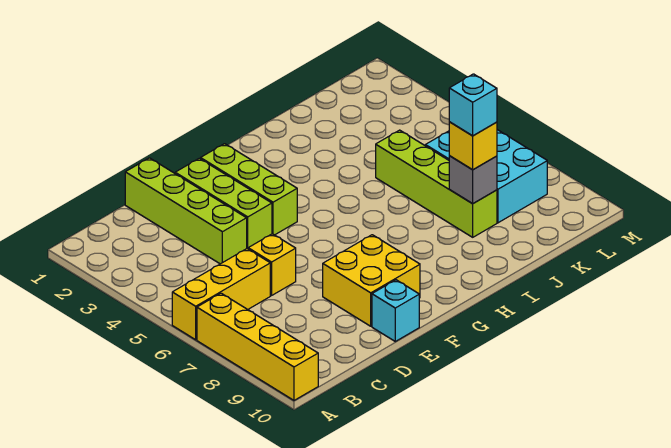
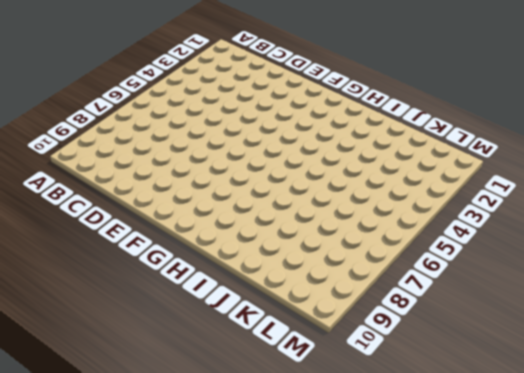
none -> yellow brick A6:C6 level 1
none -> yellow brick A7:A10 level 1
none -> lime brick D1:D4 level 1

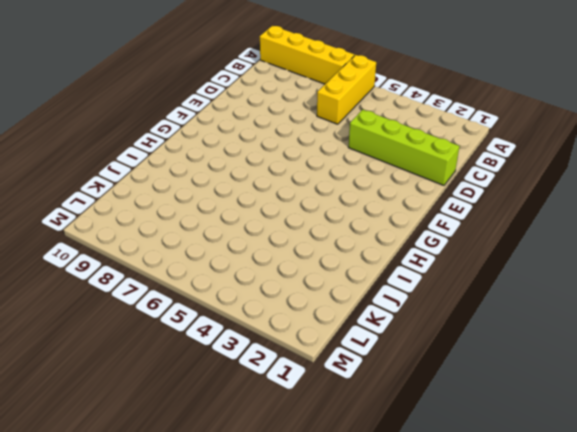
none -> yellow brick D6 level 1
none -> lime brick E2:E4 level 1
none -> yellow brick E8:F9 level 1

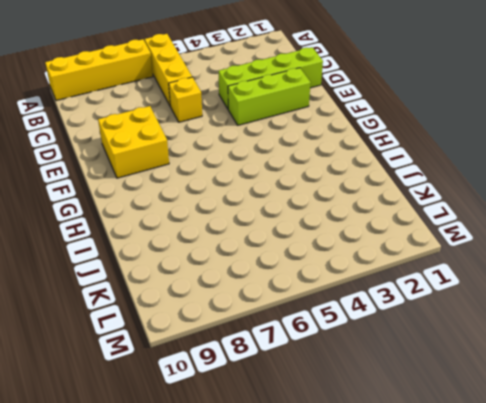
none -> cyan brick E10 level 1
none -> lime brick F2:F4 level 1
none -> lime brick J5:J8 level 1

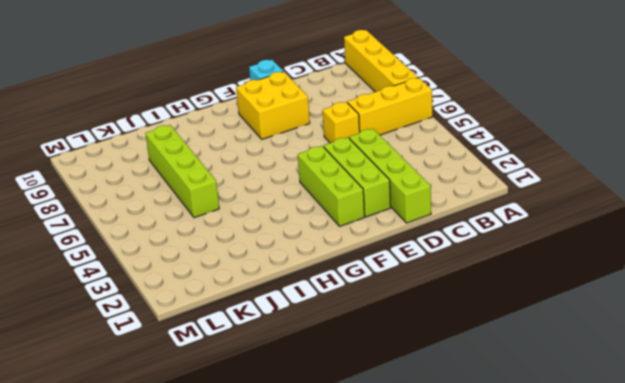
none -> cyan brick K6:L8 level 1
none -> grey brick J8 level 2
none -> yellow brick J8 level 3

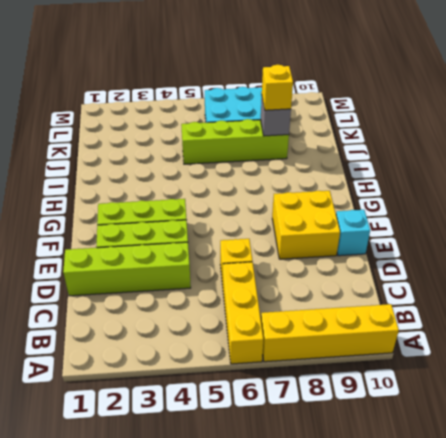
none -> cyan brick J8 level 4

